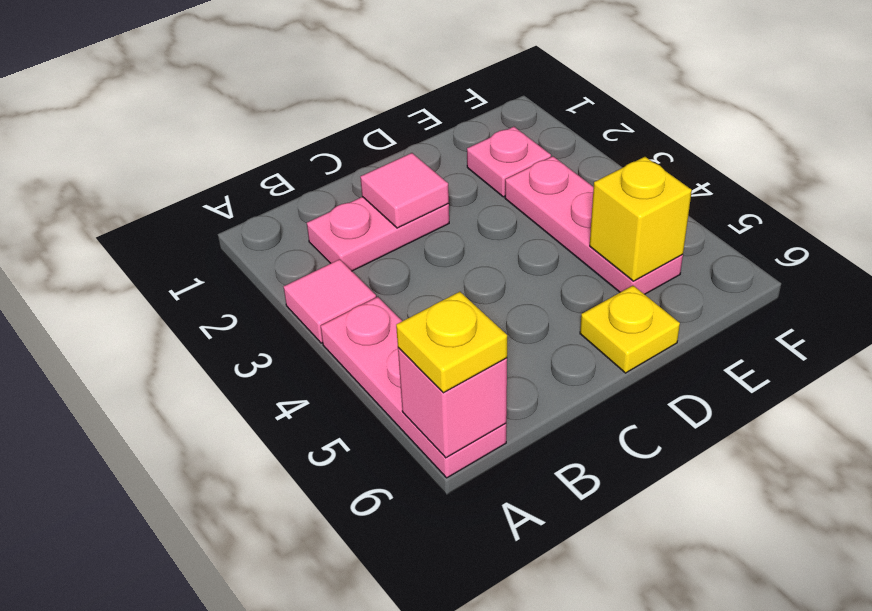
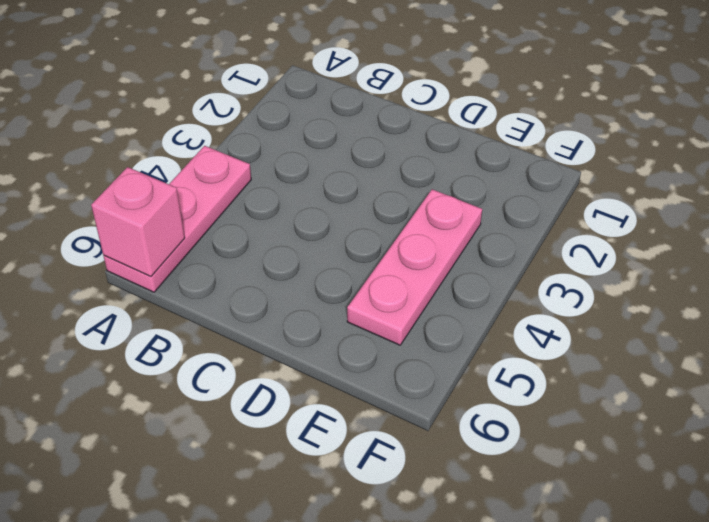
none -> pink tile A3 level 1
none -> pink plate B2:C2 level 1

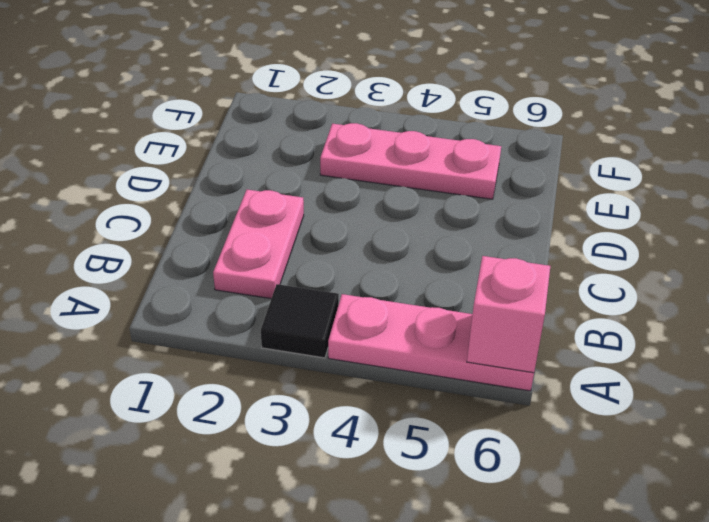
black tile A3 level 1 -> pink tile A3 level 1
none -> yellow plate D6 level 1
none -> pink plate E2 level 1

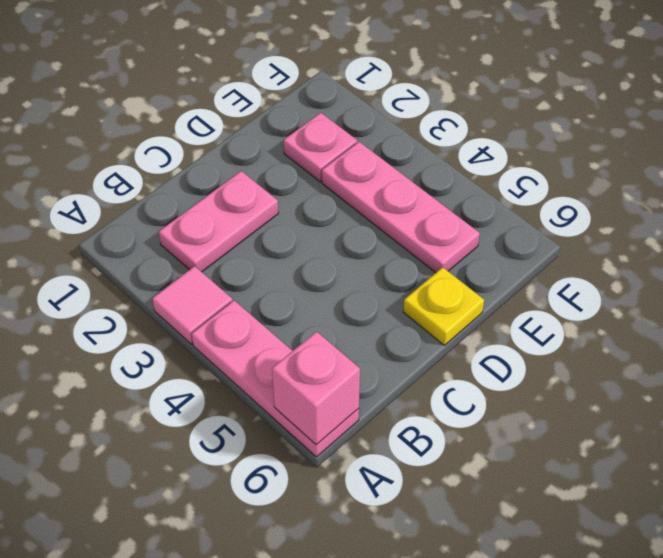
none -> pink tile C2 level 2
none -> yellow brick E5 level 2

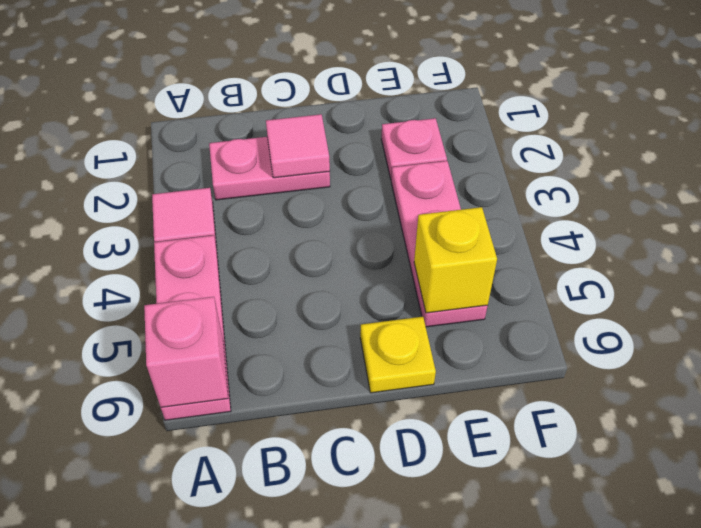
none -> yellow plate A6 level 3

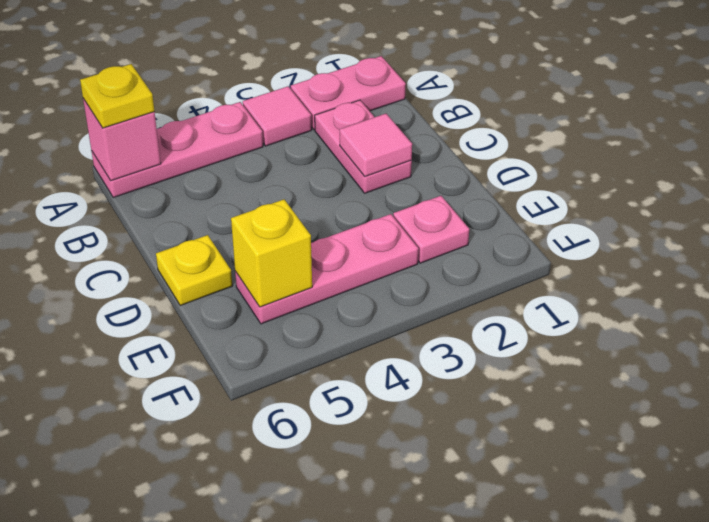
pink plate A1:A2 level 1 -> none

